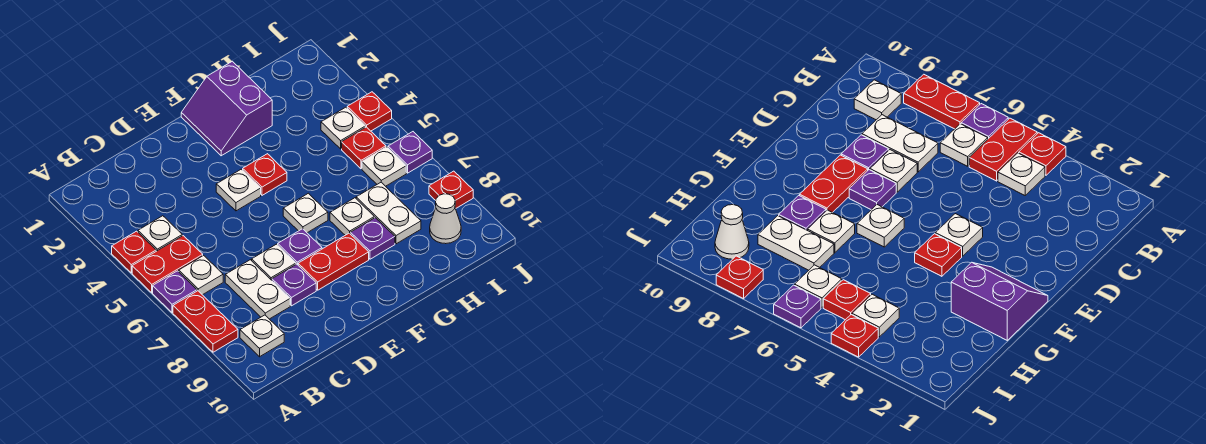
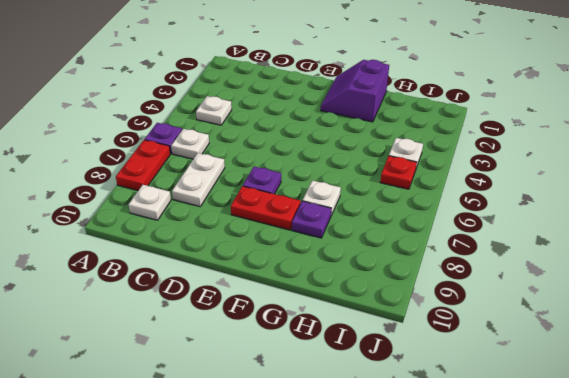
none -> red plate A4 level 1
none -> red plate A5:B5 level 1
none -> white plate D7 level 1

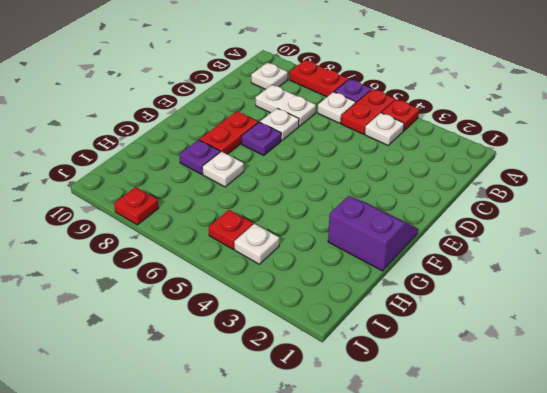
none -> purple plate D8 level 1
none -> white plate E4 level 1
none -> red plate F4 level 1

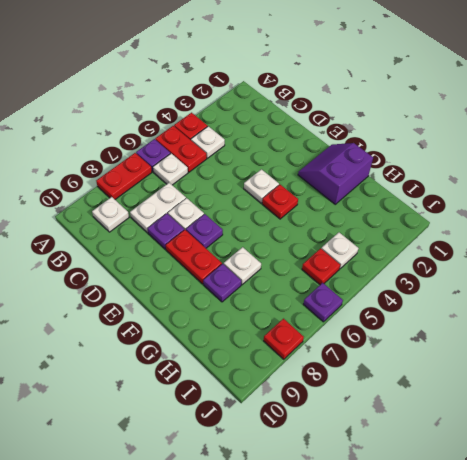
none -> white plate F6 level 1
none -> white plate H7:H8 level 1
none -> white plate I6 level 1

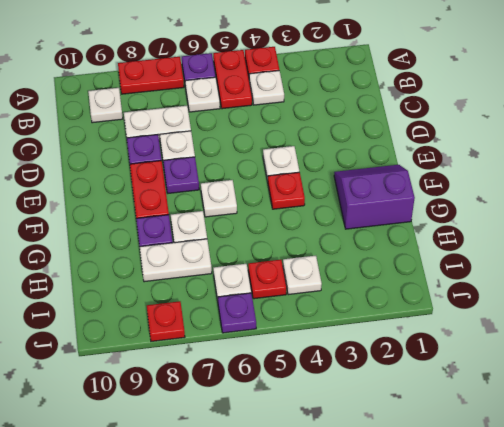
none -> white cone I9 level 1
none -> red plate J4 level 1

